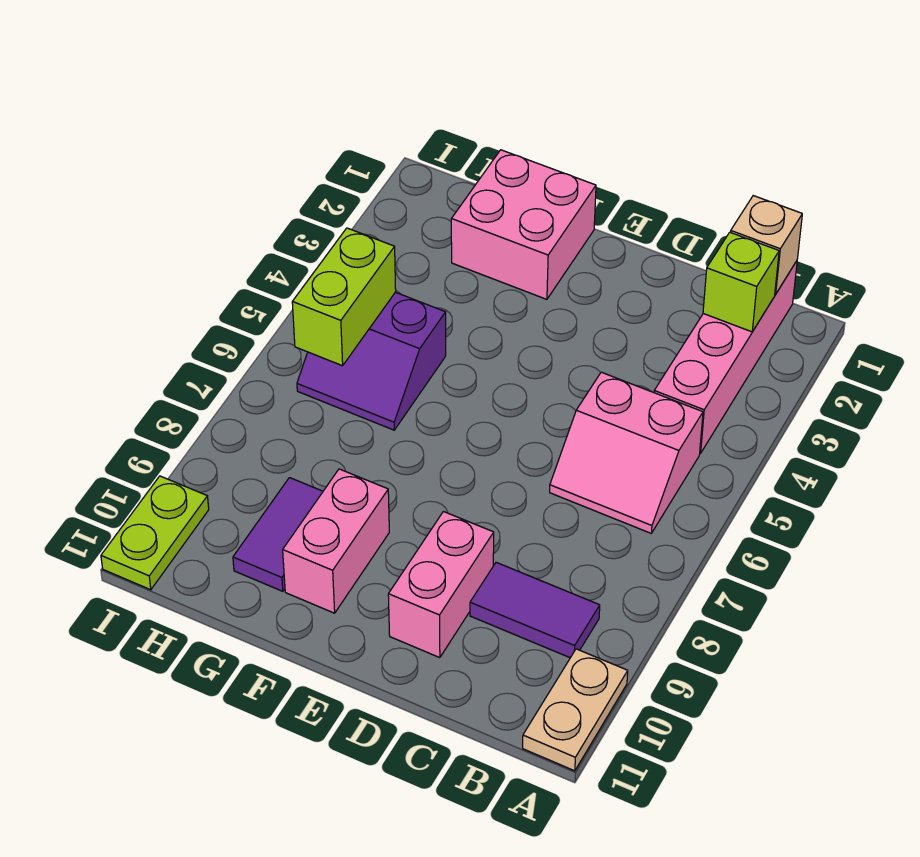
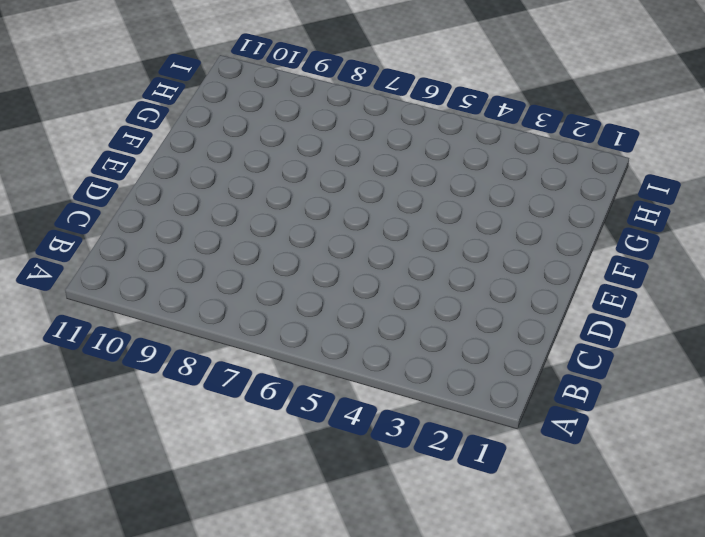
none -> tan plate A10:A11 level 1
none -> pink brick B1:B4 level 1
none -> pink slope B5:C6 level 1 top 5

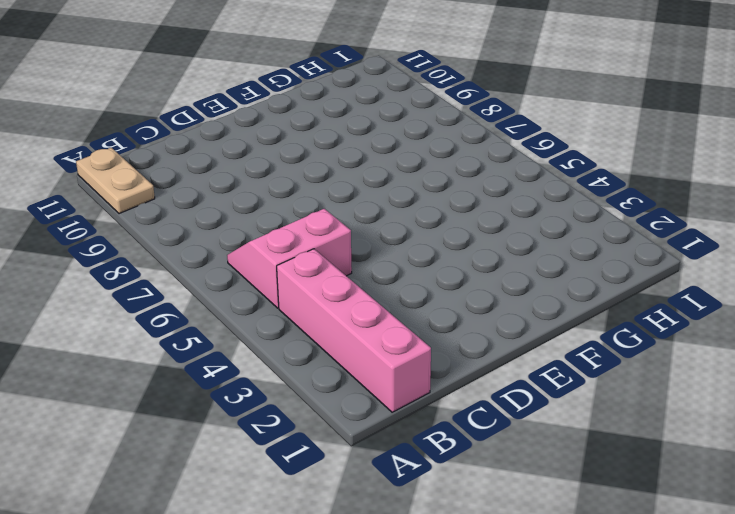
none -> purple tile B9:C9 level 1
none -> pink brick D9:D10 level 1
none -> pink brick F1:G2 level 1

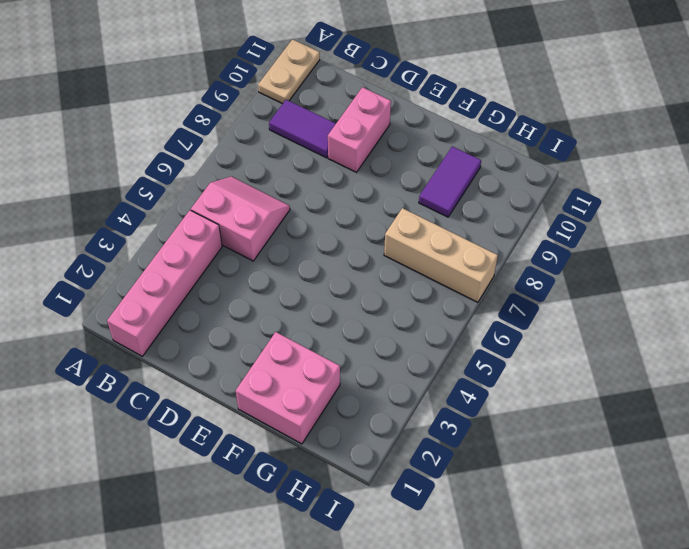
tan brick G7:I7 level 1 -> none
none -> pink brick F9:F10 level 1
none -> purple slope G5:H6 level 1 top 5
none -> lime plate I10:I11 level 1

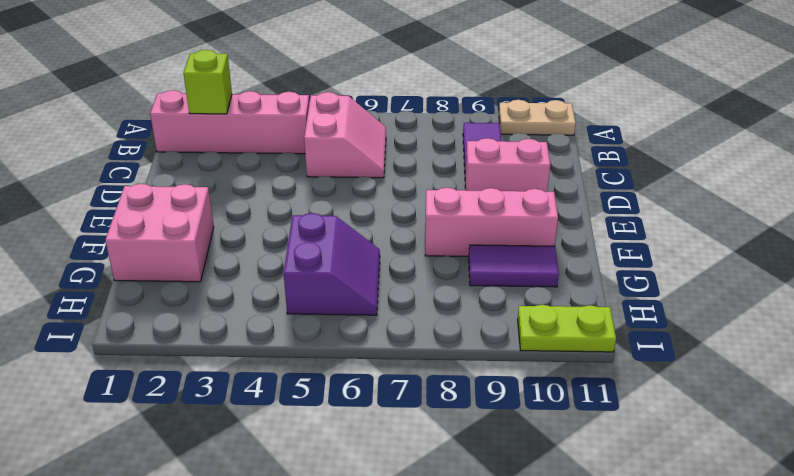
pink brick F8:F10 level 1 -> pink brick F9:F10 level 1
none -> tan brick B1 level 2
none -> lime brick H5:H6 level 2

